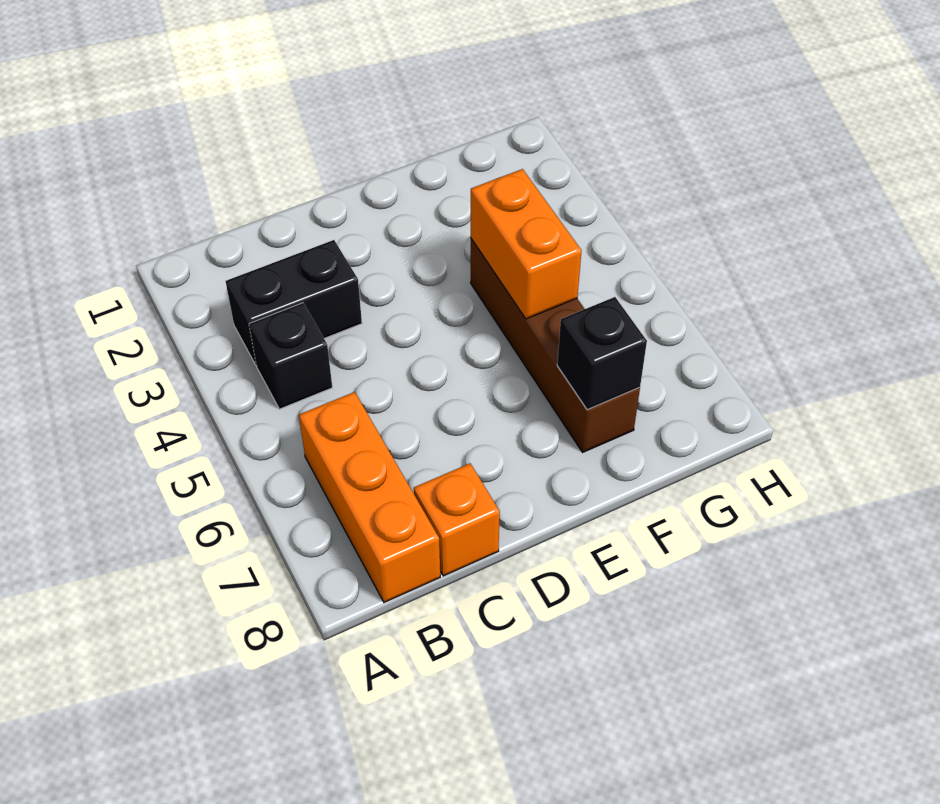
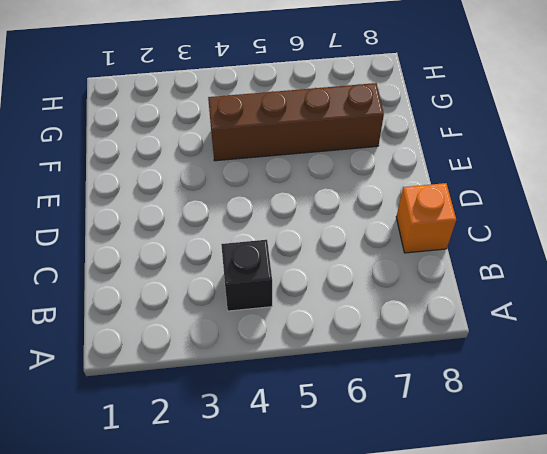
none -> black brick B3:C3 level 1
none -> orange brick B6:B8 level 1

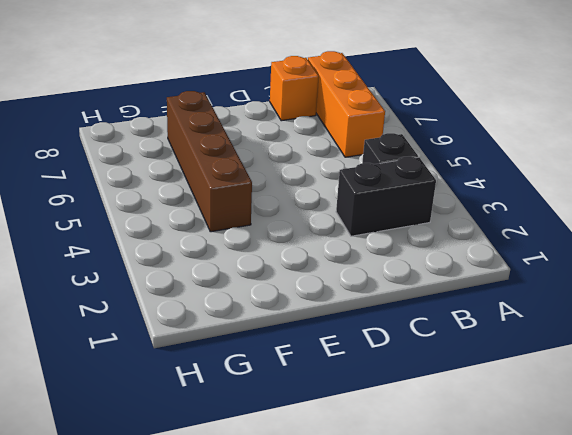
none -> orange brick F4:F5 level 2
none -> black brick F7 level 2

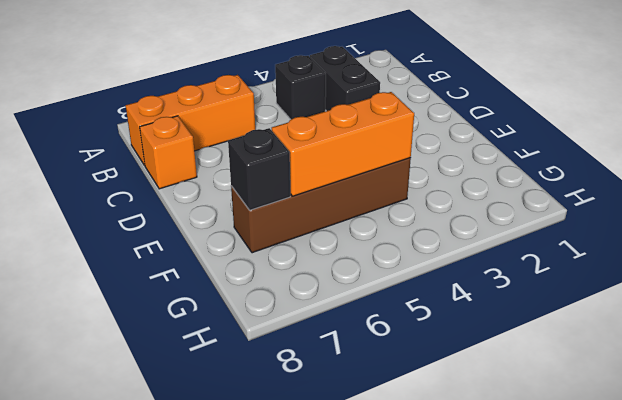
orange brick F4:F6 level 2 -> orange brick F4:F5 level 2

